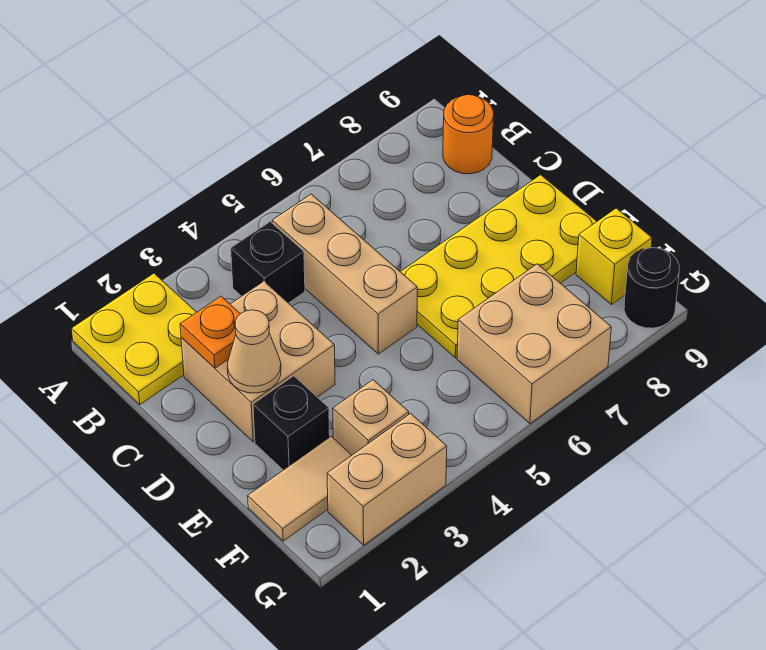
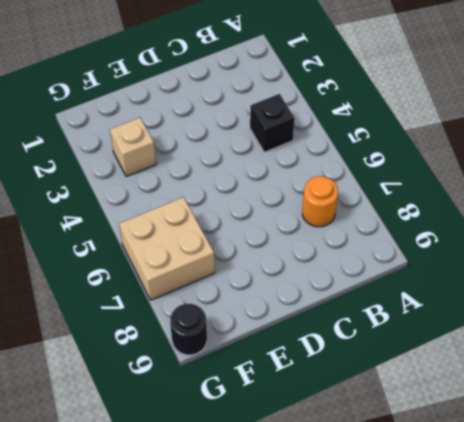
orange round brick B7 level 1 -> orange round brick B9 level 1
none -> yellow plate A1:B2 level 1
none -> tan brick B5:D5 level 1
none -> tan brick C2:D3 level 1

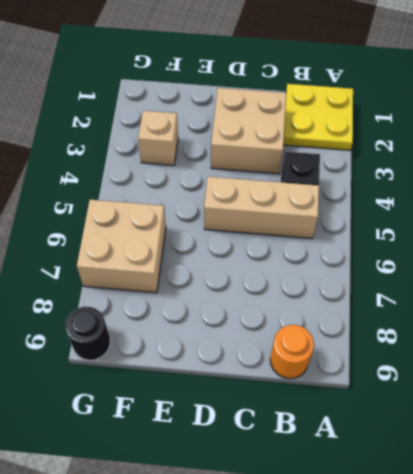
none -> yellow plate D6:E9 level 1
none -> black brick E2 level 1
none -> tan tile F1:F2 level 1

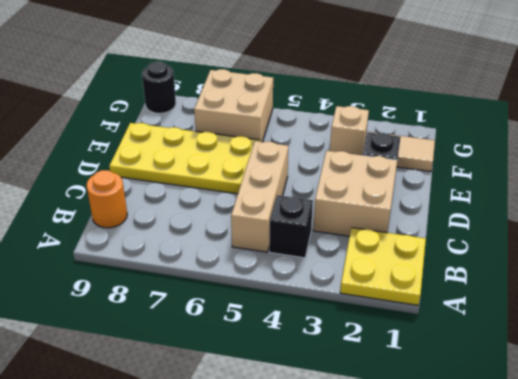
none -> yellow brick F9 level 1
none -> tan brick G2:G3 level 1
none -> orange plate C2 level 2

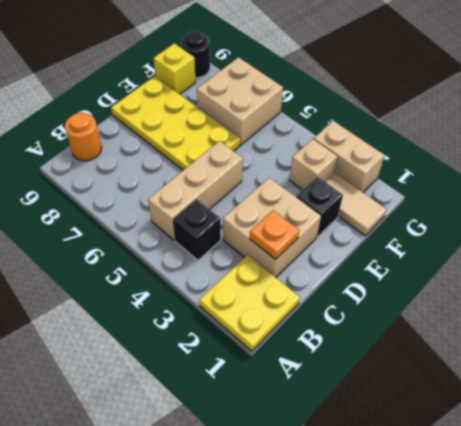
none -> tan cone D2 level 2

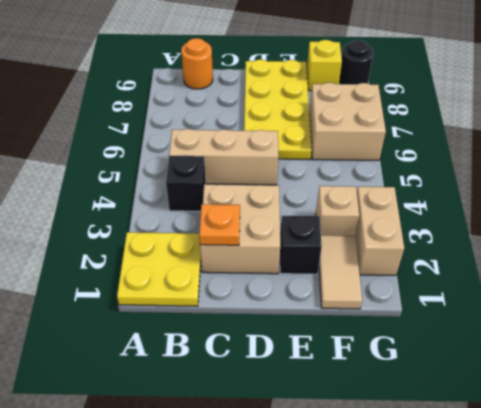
none -> tan cone D2 level 2

